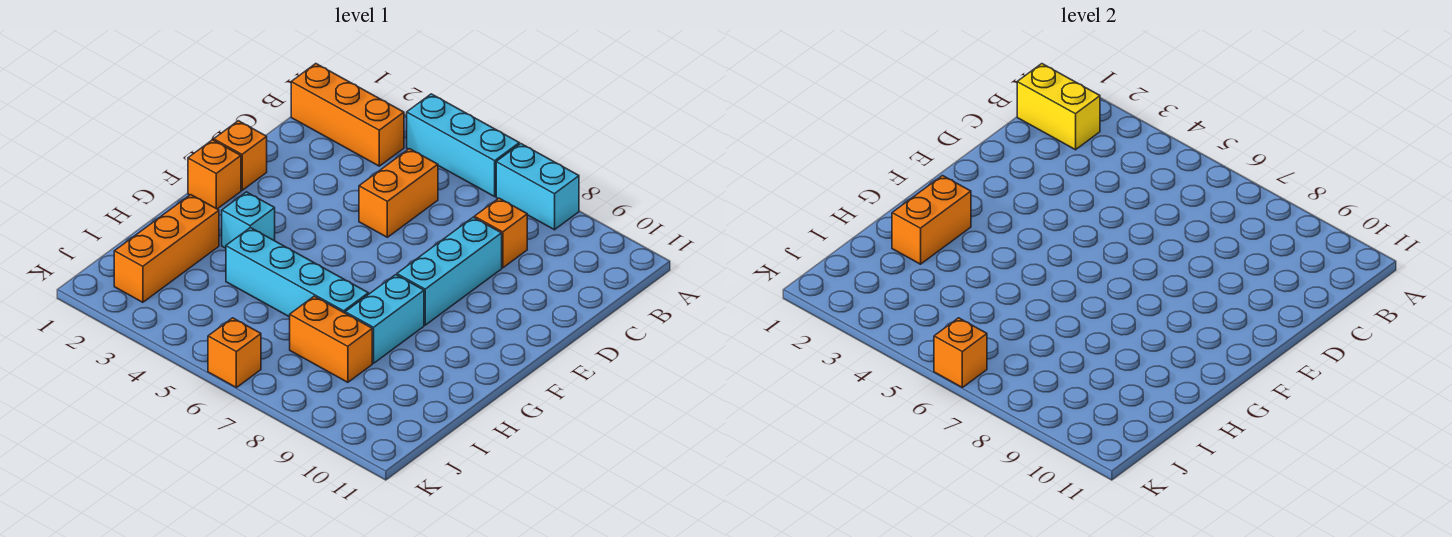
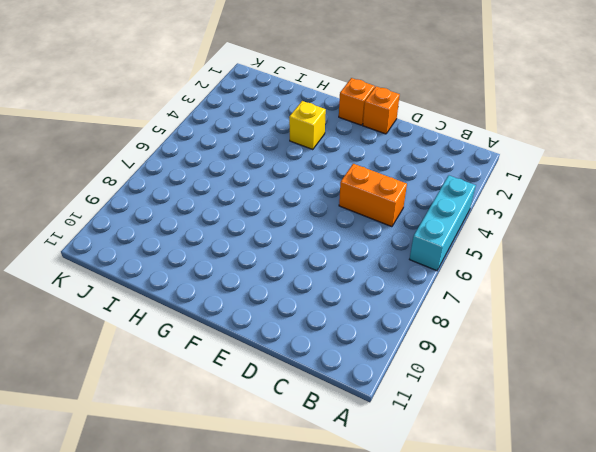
yellow brick G3 level 1 -> cyan brick G3 level 1
none -> cyan brick A7:A8 level 1
none -> orange brick B1:B3 level 1
none -> orange brick C8 level 1

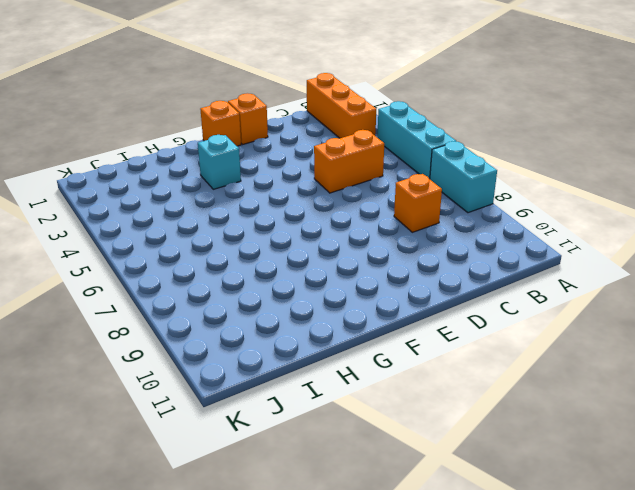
none -> cyan brick D8:F8 level 1
none -> cyan brick G8:H8 level 1
none -> orange brick H2:J2 level 1

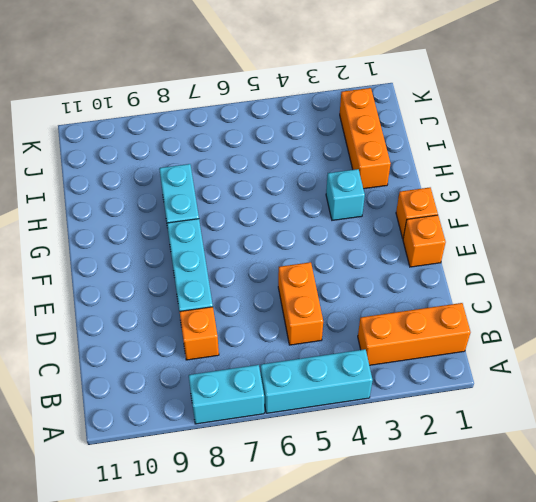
none -> cyan brick H4:H7 level 1
none -> orange brick I7:I8 level 1
none -> orange brick K6 level 1

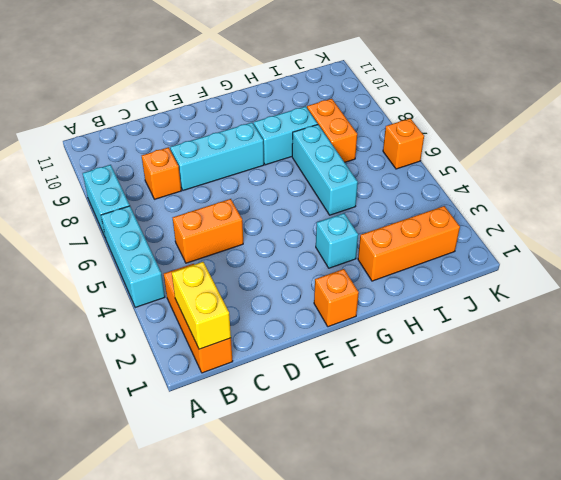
cyan brick H5:H7 level 1 -> cyan brick H4:H7 level 1
none -> orange brick E1 level 1
none -> orange brick G2:H2 level 2
none -> orange brick K6 level 2

